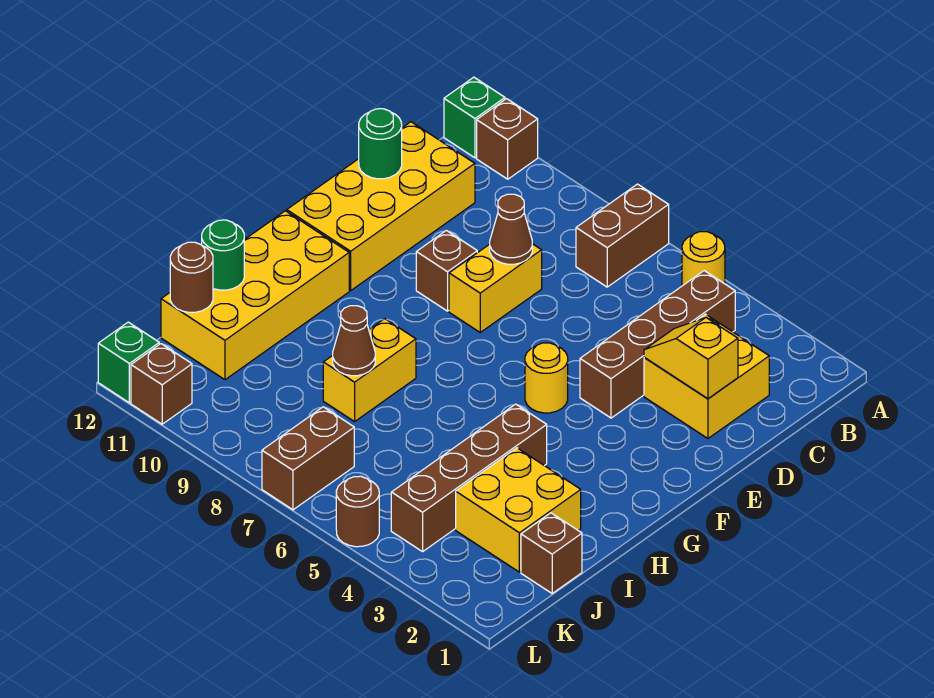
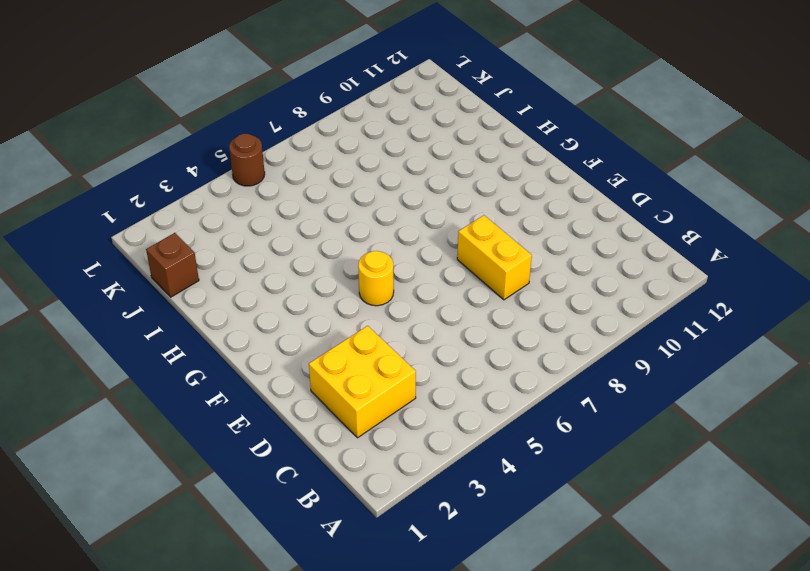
none -> yellow round brick A5 level 1
none -> brown brick A7:B7 level 1
none -> brown brick A11 level 1

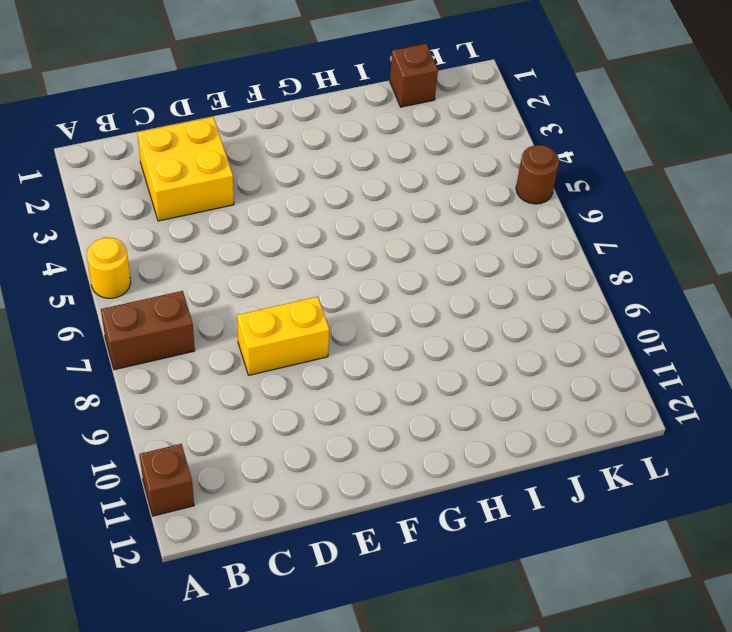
none -> green brick A12 level 1
none -> brown brick B4:E4 level 1
none -> yellow brick C11:F12 level 1

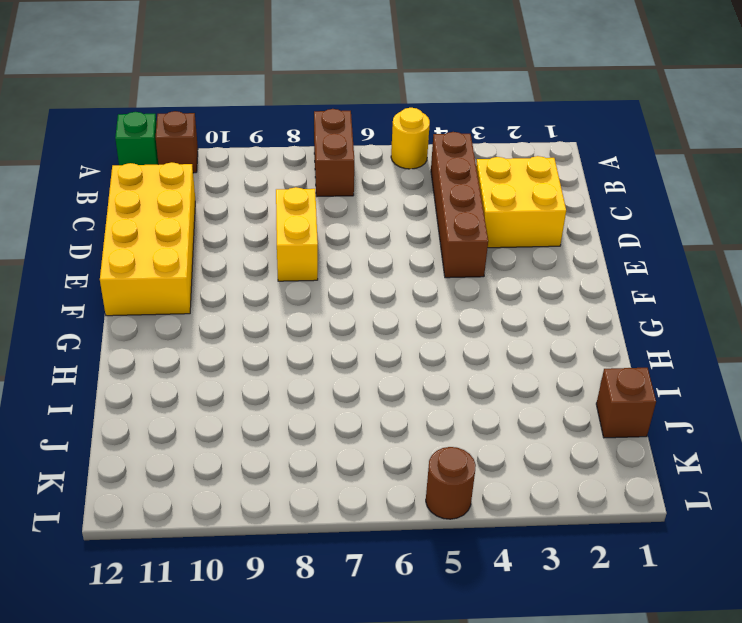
none -> brown brick E9 level 1
none -> yellow round brick F5 level 1
none -> yellow brick G11:J12 level 1

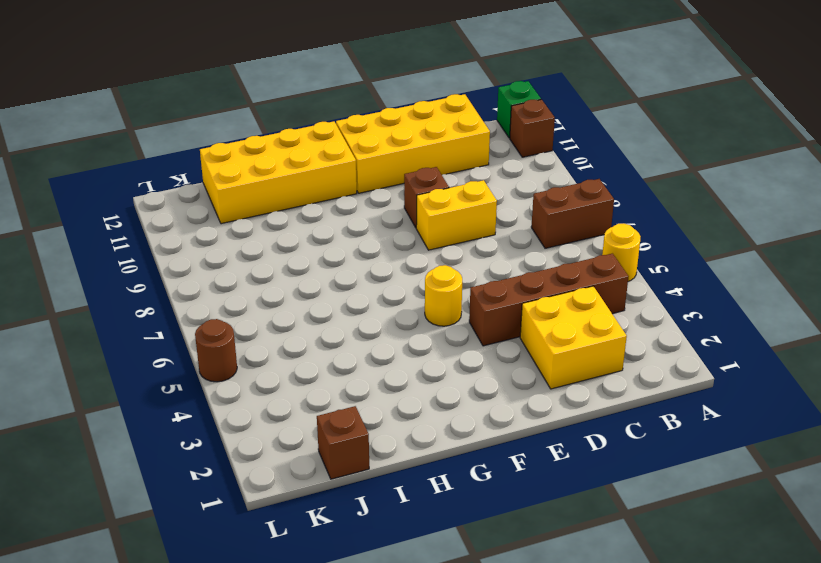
none -> brown brick H4:K4 level 1
none -> yellow brick H8:I8 level 1
none -> yellow brick I2:J3 level 1

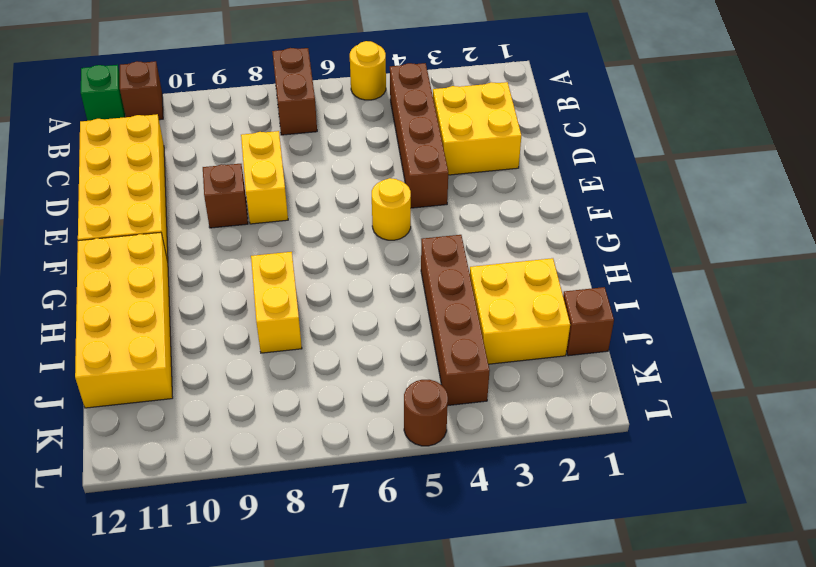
none -> brown brick K7:L7 level 1
none -> brown brick L11 level 1
none -> green brick L12 level 1

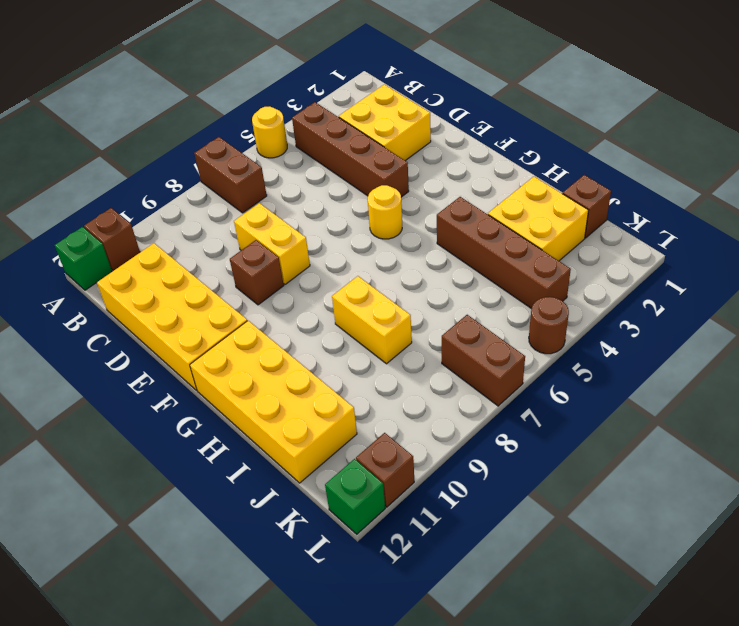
none -> yellow slope D2:D3 level 2 top 2
none -> brown cone D8 level 2
none -> green round brick D12 level 2

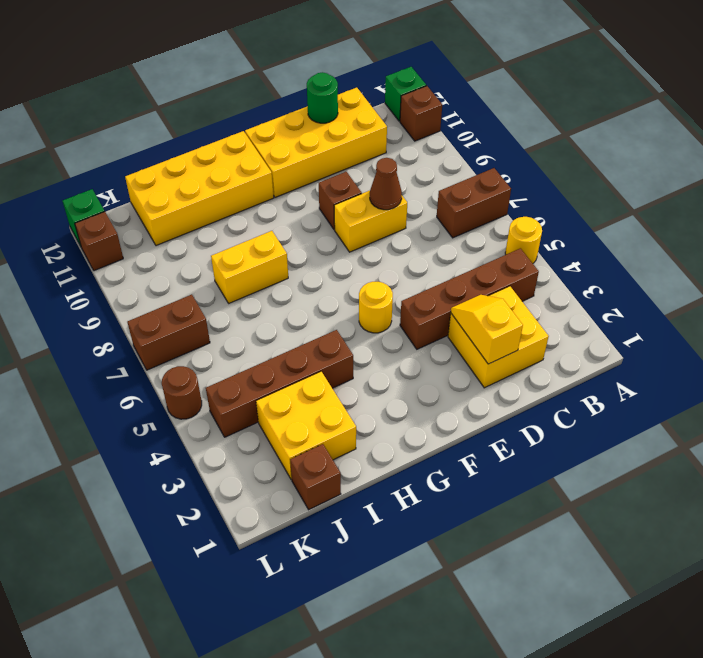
none -> brown cone I8 level 2
none -> green round brick I12 level 2
none -> brown round brick J12 level 2

